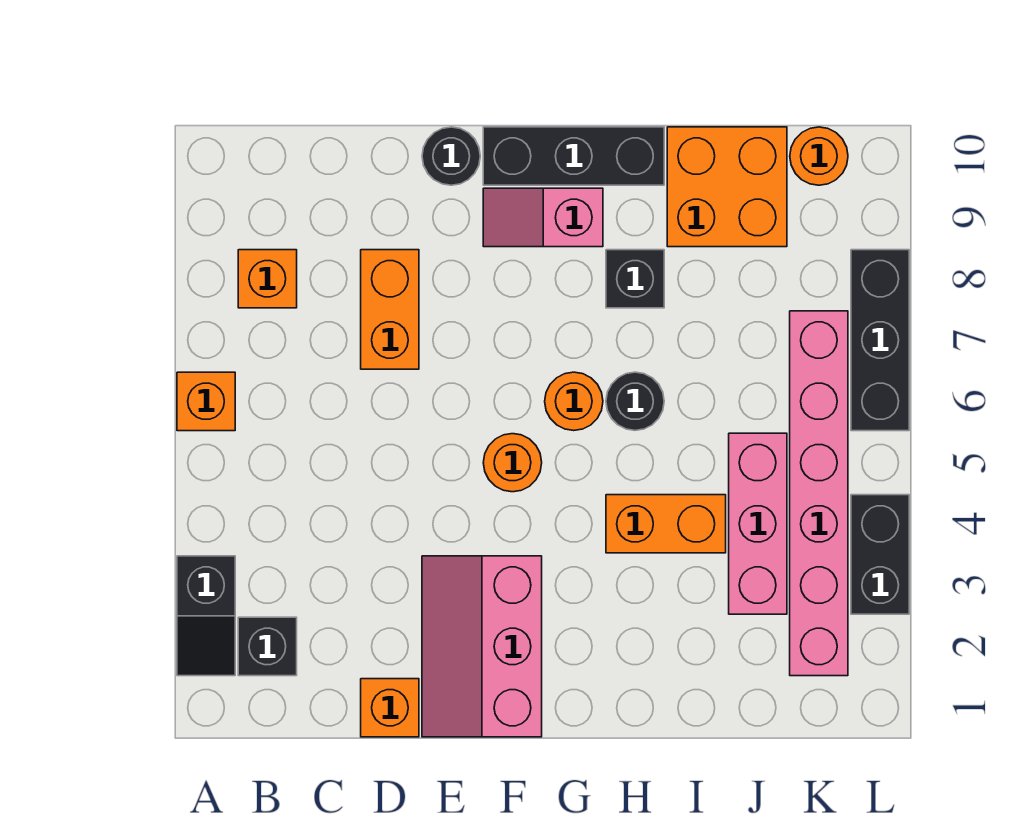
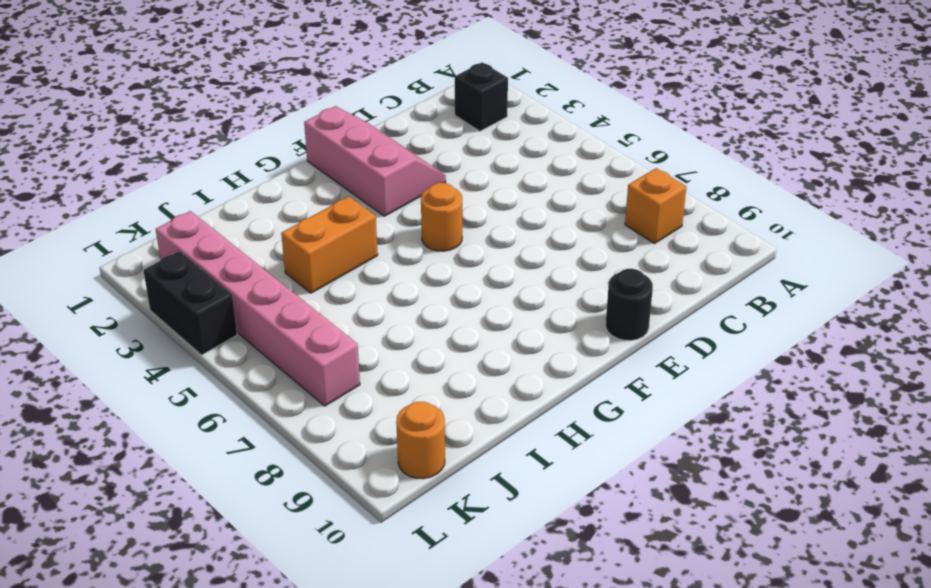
none -> black slope A2:A3 level 1 top 3
none -> orange brick A6 level 1
none -> orange brick D1 level 1

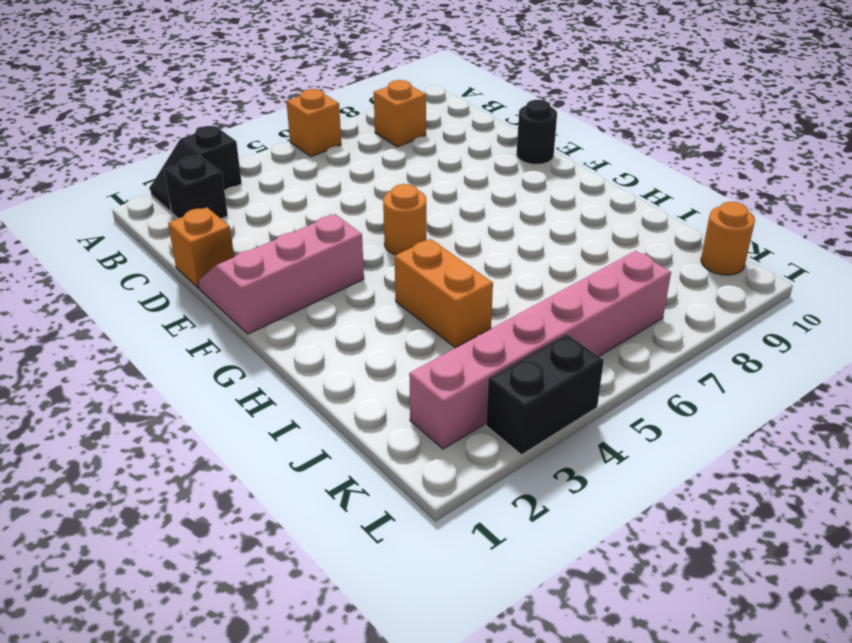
none -> orange brick D7:D8 level 1
none -> pink slope F9:G9 level 1 top G
none -> black brick F10:H10 level 1

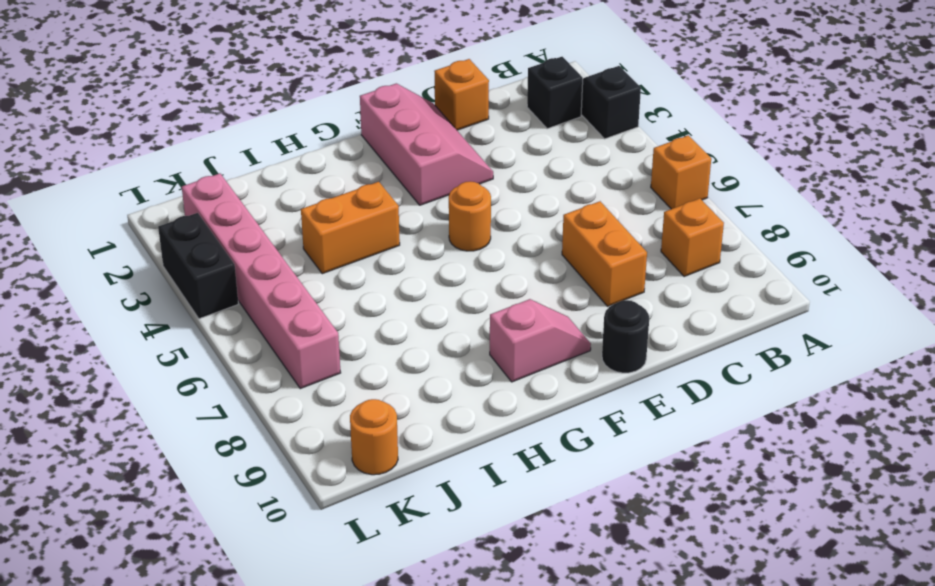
none -> black brick F10:H10 level 1
none -> orange round brick G6 level 1
none -> black round brick H6 level 1

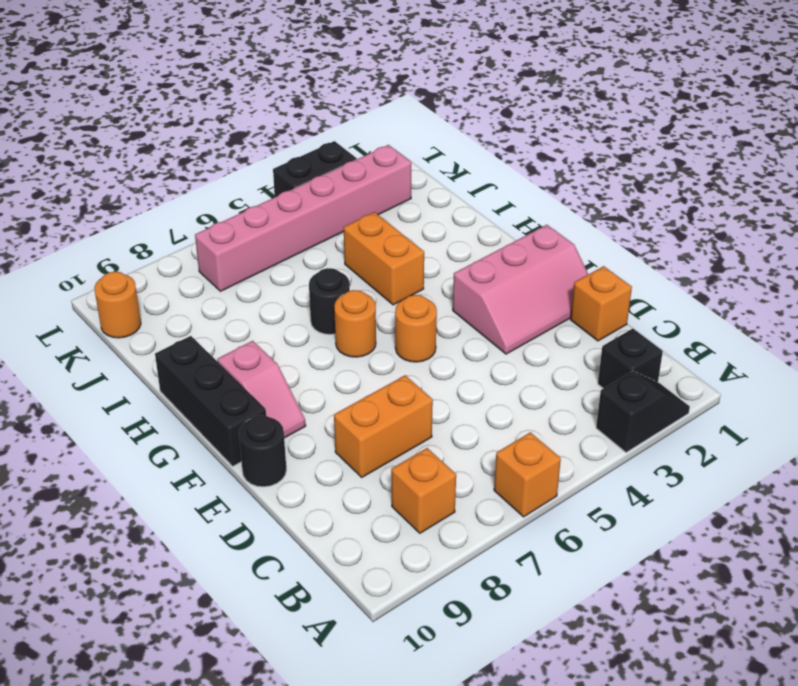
none -> black brick H8 level 1
none -> orange brick I9:J10 level 1
none -> pink brick J3:J5 level 1

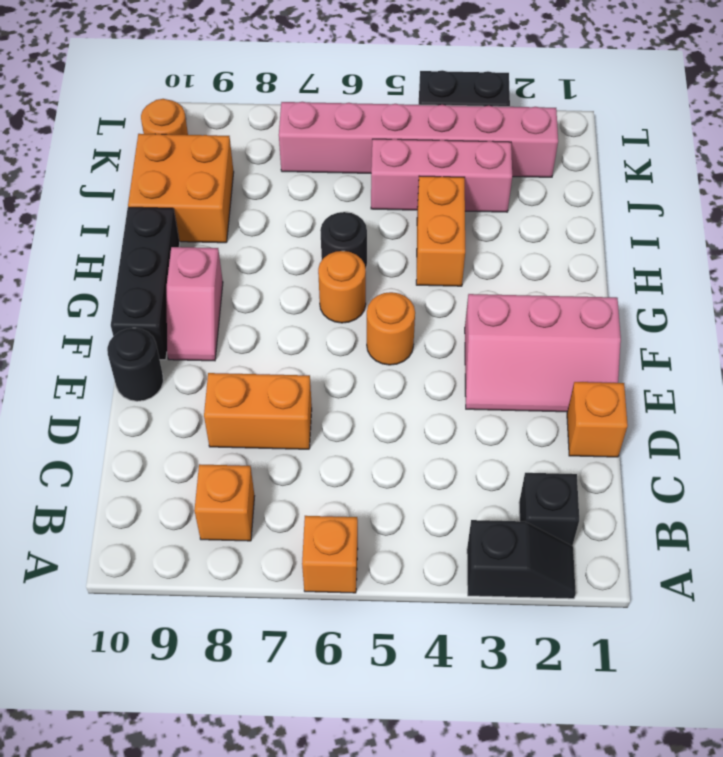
none -> black brick H8 level 1
none -> black brick L6:L8 level 1

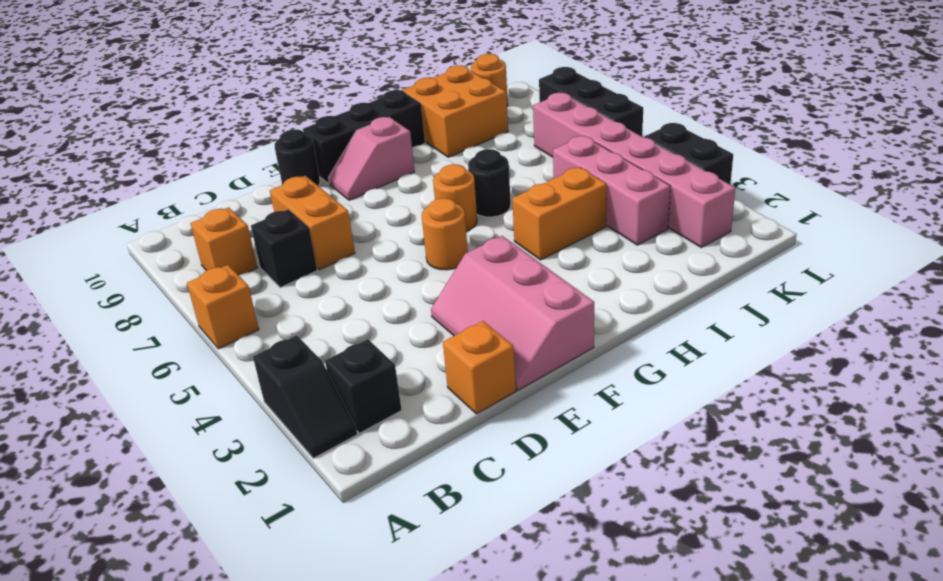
black brick C7 level 1 -> black brick H8 level 1

